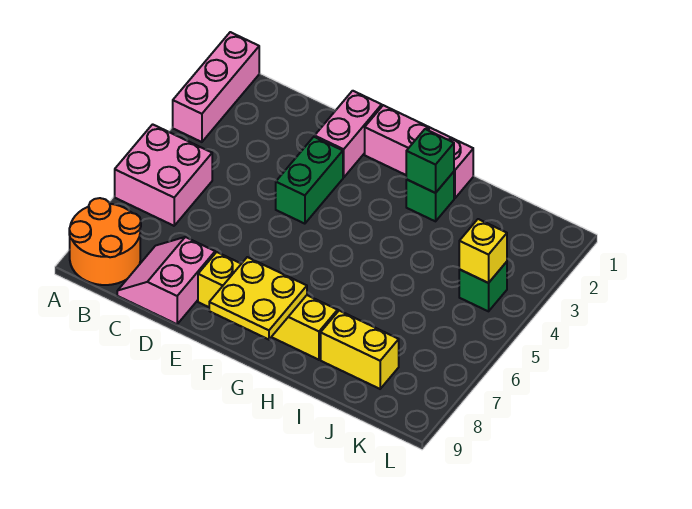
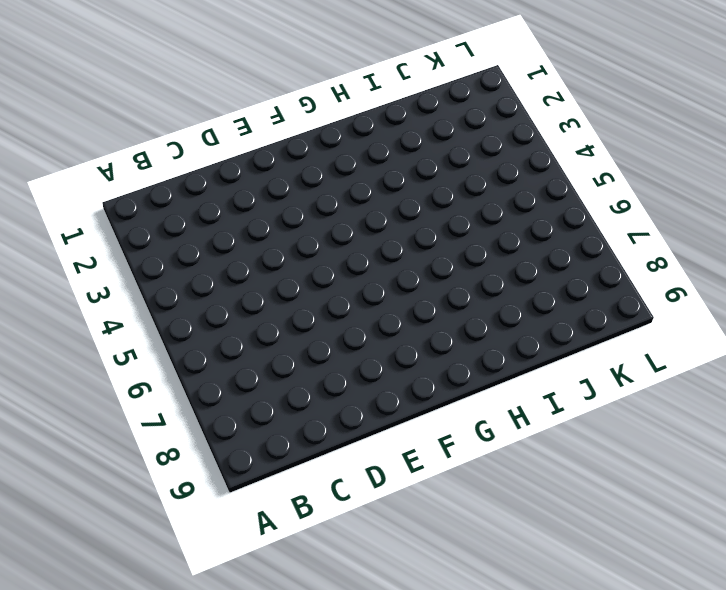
none -> pink brick A1:A3 level 1
none -> pink brick A5:B6 level 1
none -> orange round brick A8:B9 level 1

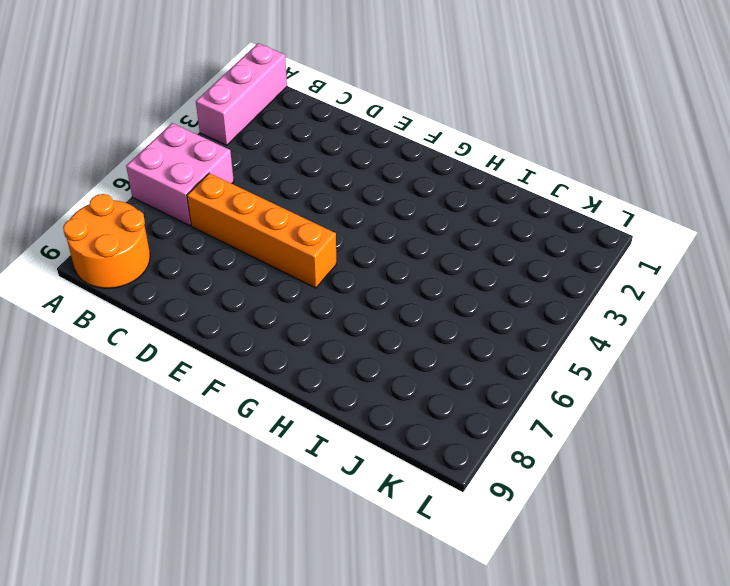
orange brick C6:F6 level 1 -> none
none -> pink slope C8:D9 level 1 top D
none -> pink brick E1:E2 level 1
none -> green brick E3:E4 level 1

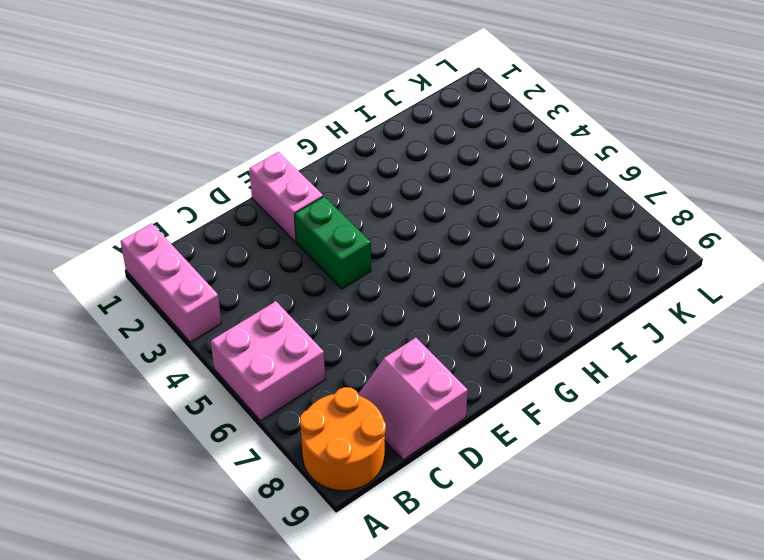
none -> yellow brick E8:H8 level 1
none -> pink brick F1:H1 level 1
none -> green brick H2 level 1

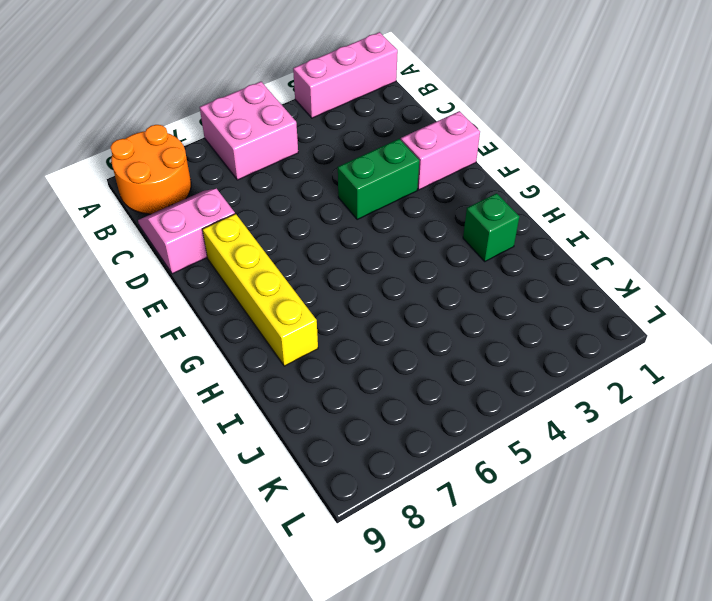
none -> pink brick F1:H1 level 1
none -> yellow brick I8:J8 level 1
none -> green brick K4 level 1

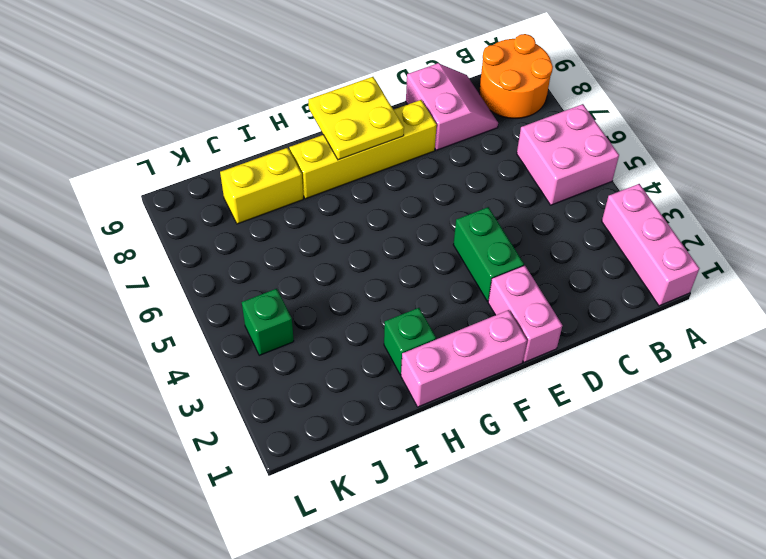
none -> green brick H2 level 2
none -> yellow brick K4 level 2

